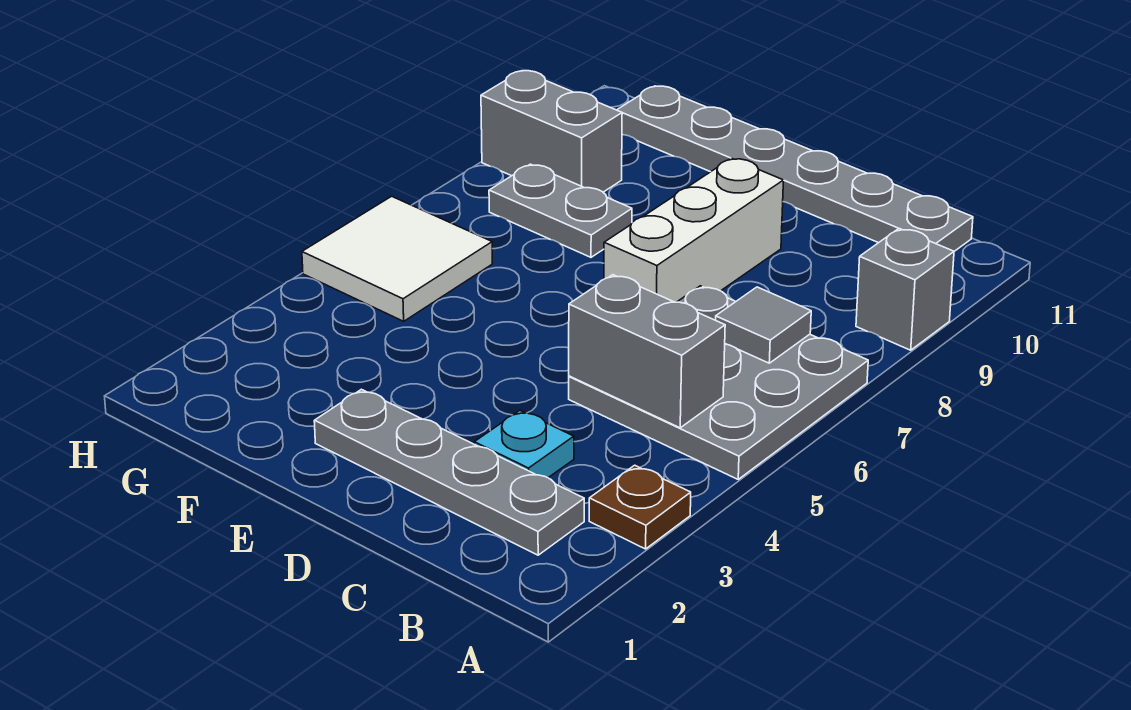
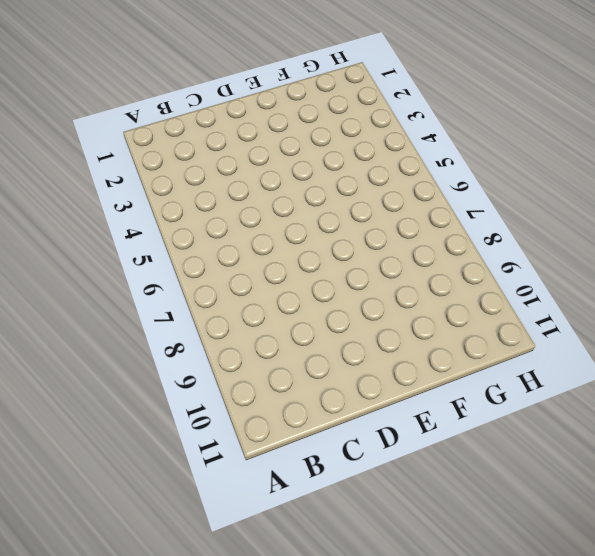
none -> brown plate A3 level 1
none -> grey plate A5:C7 level 1
none -> grey brick A9 level 1

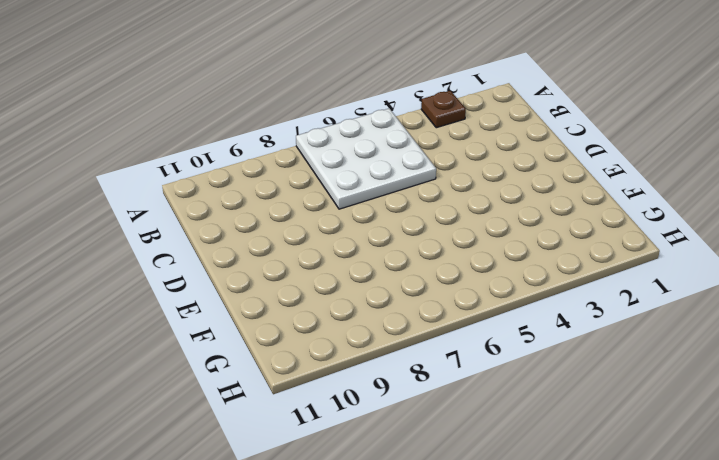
white plate A5:C7 level 1 -> grey plate A5:C7 level 1
none -> grey brick A9 level 1
none -> grey plate B2:E2 level 1
none -> grey plate B11:G11 level 1

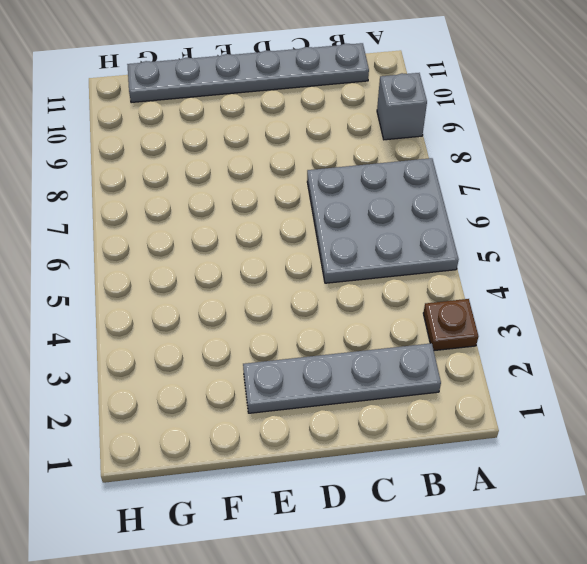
none -> cyan plate C3 level 1
none -> white brick D7:D9 level 1
none -> grey plate F8:G8 level 1

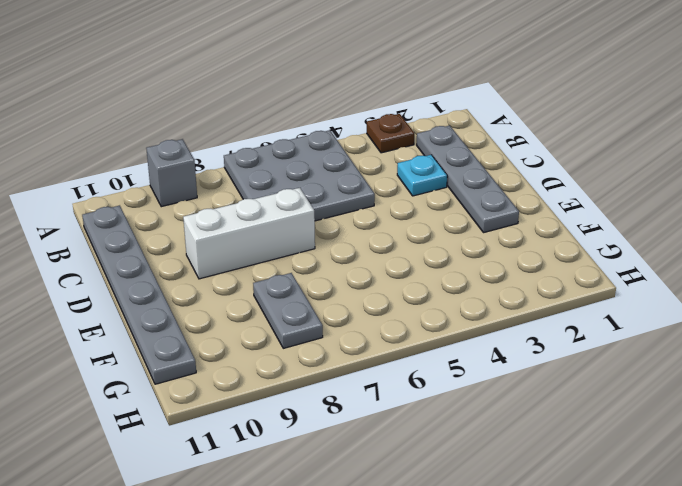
none -> white tile G5:H6 level 1
none -> grey brick G9:H9 level 1
none -> grey brick B5:C5 level 2

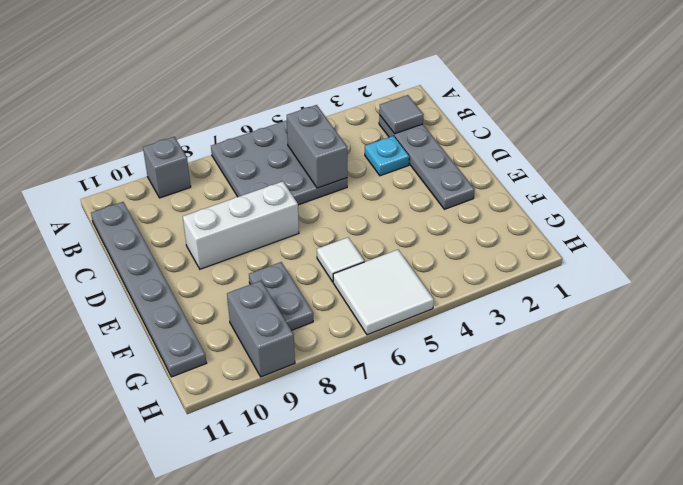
grey tile B2 level 2 -> grey tile B7 level 2
white tile F6 level 1 -> none
none -> brown plate A3 level 1

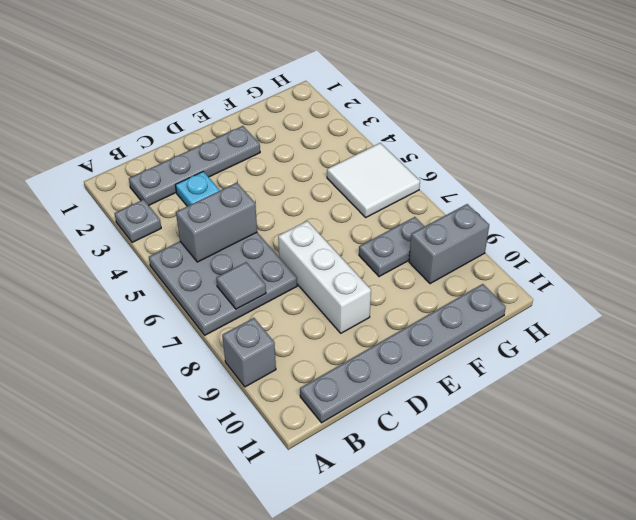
grey plate A3 level 1 -> brown plate A3 level 1

